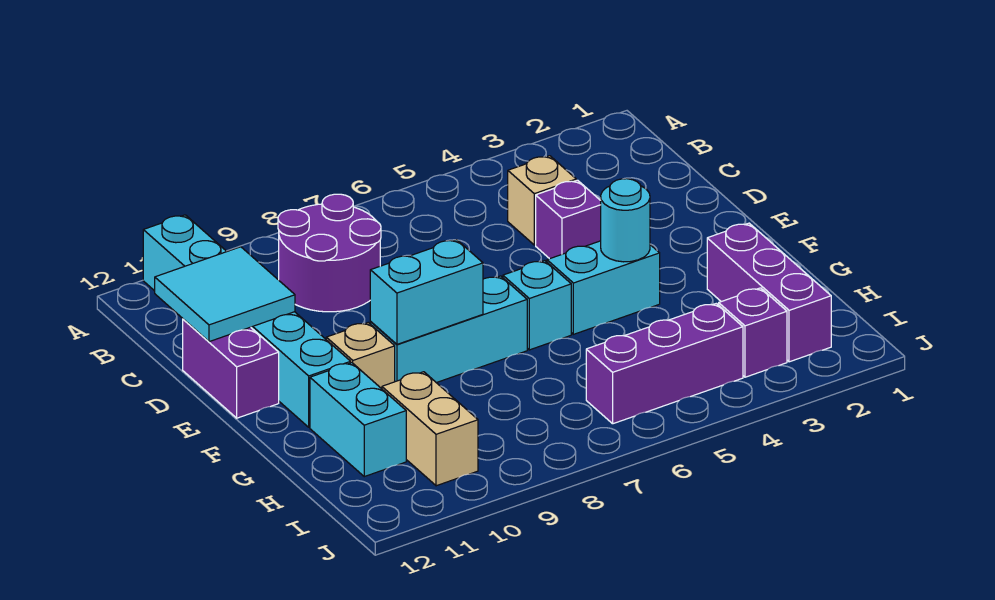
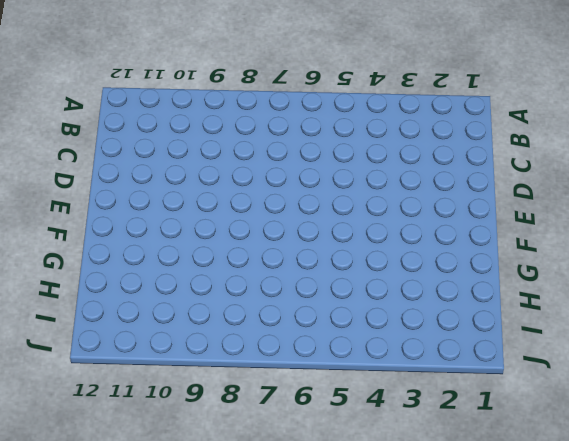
none -> cyan brick A11:F11 level 1
none -> purple round brick B8:C9 level 1
none -> tan brick C4 level 1

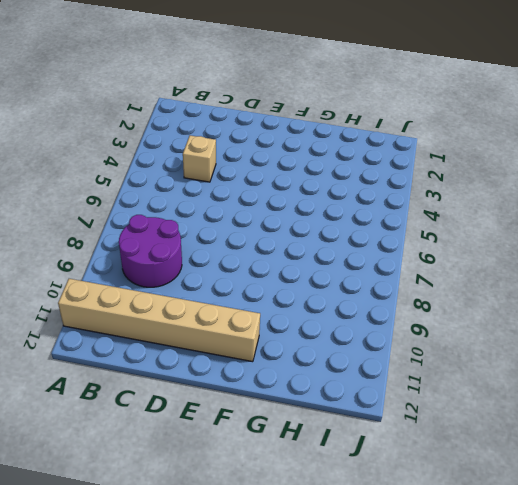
tan brick A11:F11 level 1 -> cyan brick A11:F11 level 1
none -> purple brick D4 level 1
none -> purple brick D12:E12 level 1
none -> cyan brick F4:F5 level 1

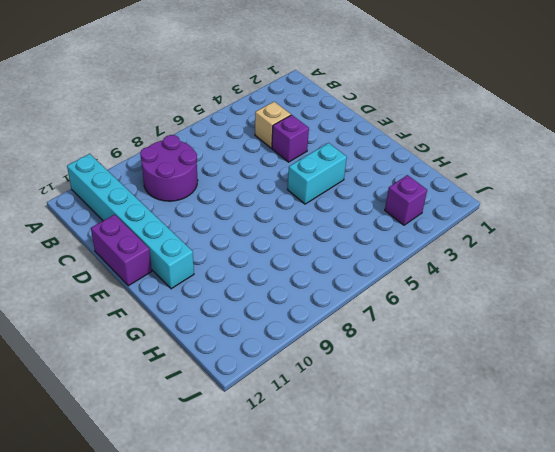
none -> cyan brick F6 level 1
none -> cyan brick F7:F9 level 1
none -> tan brick F10 level 1

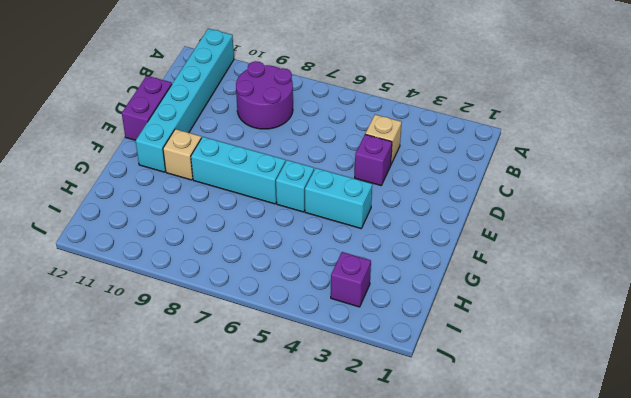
none -> purple brick G2:I2 level 1
none -> cyan brick G11:H11 level 1
none -> tan brick H10:I10 level 1

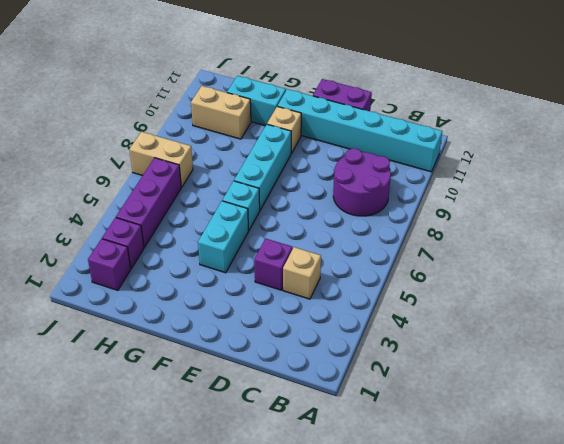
purple brick I2 level 1 -> purple brick G2:I2 level 1
tan brick I7:J7 level 1 -> none
none -> cyan tile C11:D12 level 2
none -> cyan round brick F4 level 2
none -> cyan brick F8:F9 level 2

